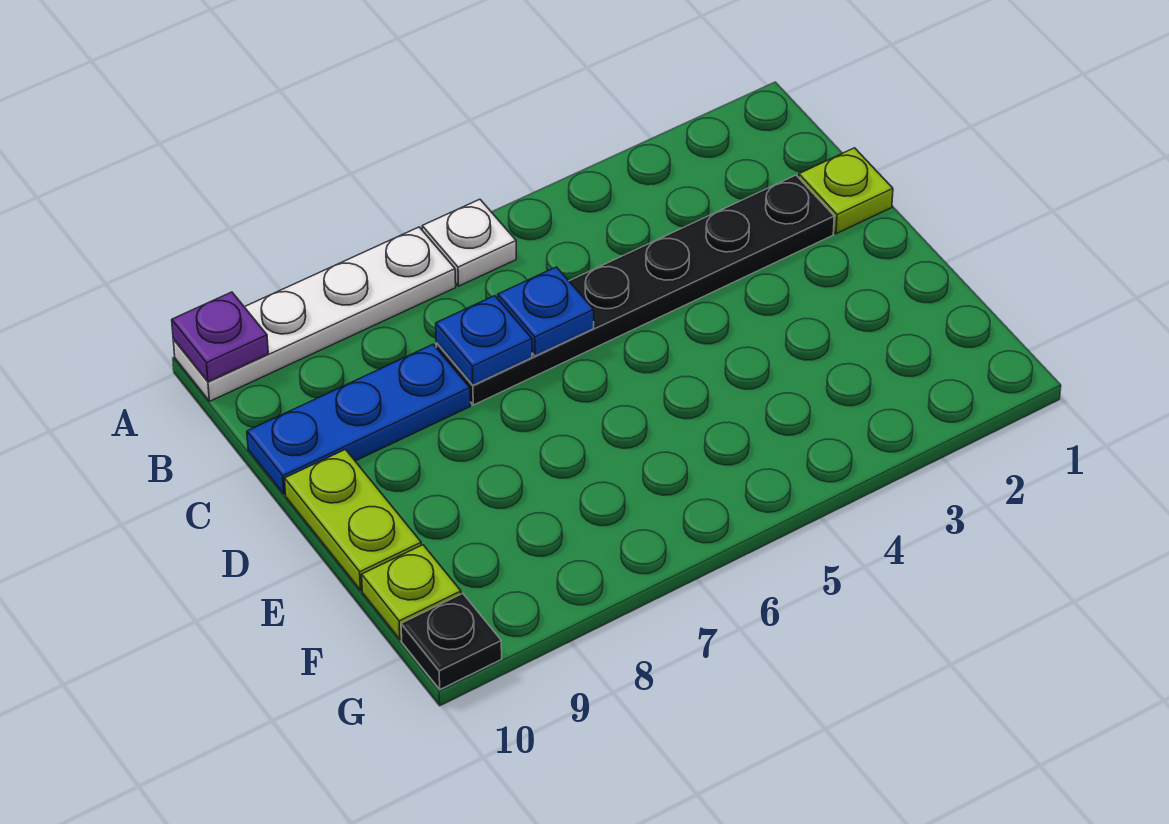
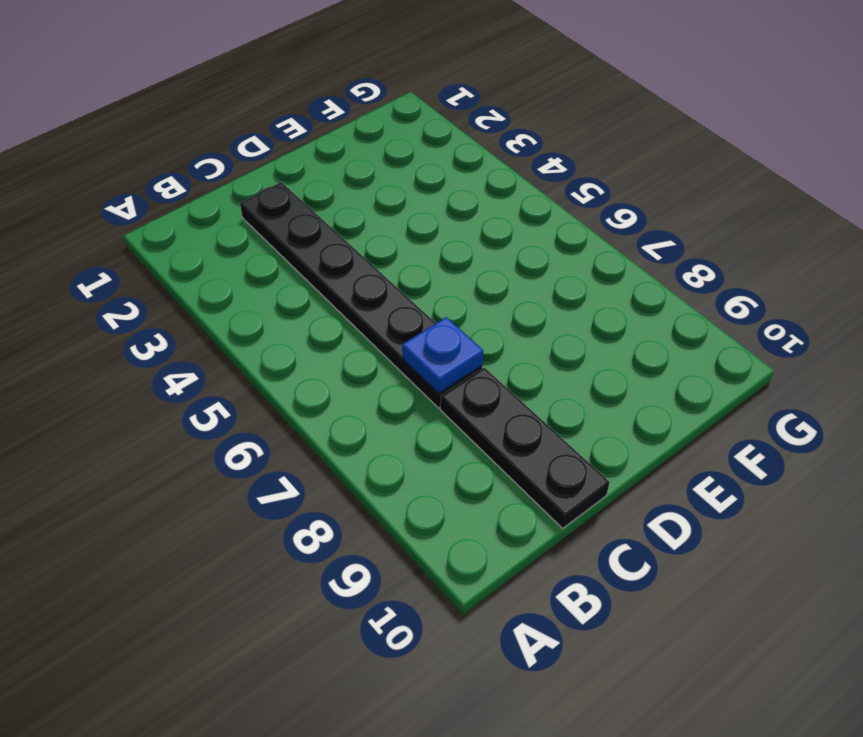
black plate C8:C10 level 1 -> blue plate C8:C10 level 1
none -> white plate A6 level 1
none -> white plate A7:A10 level 1

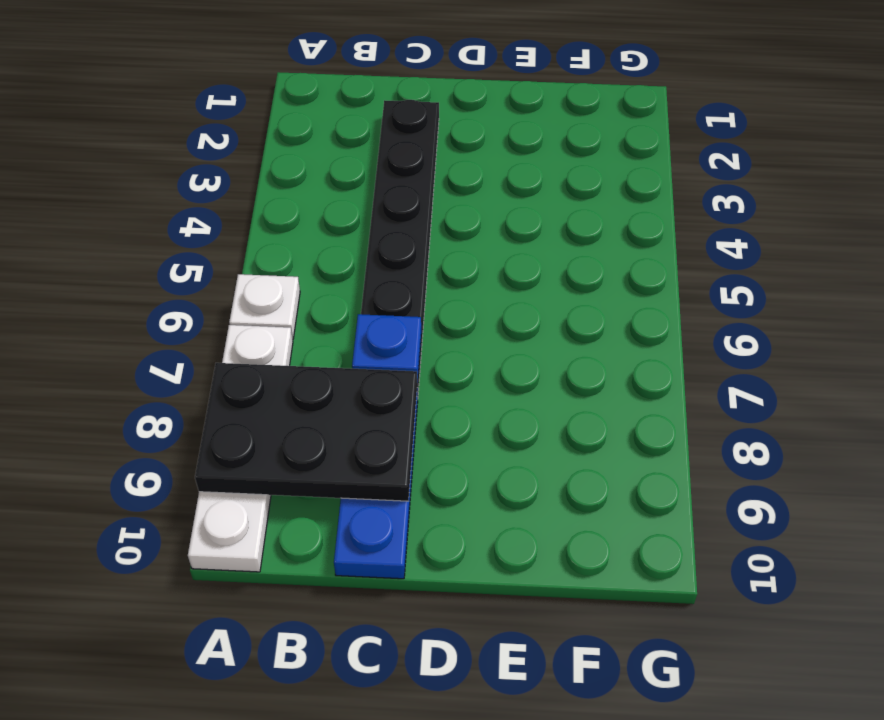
black plate A8:C9 level 2 -> none
none -> lime plate C1 level 1
none -> lime plate D10:E10 level 1

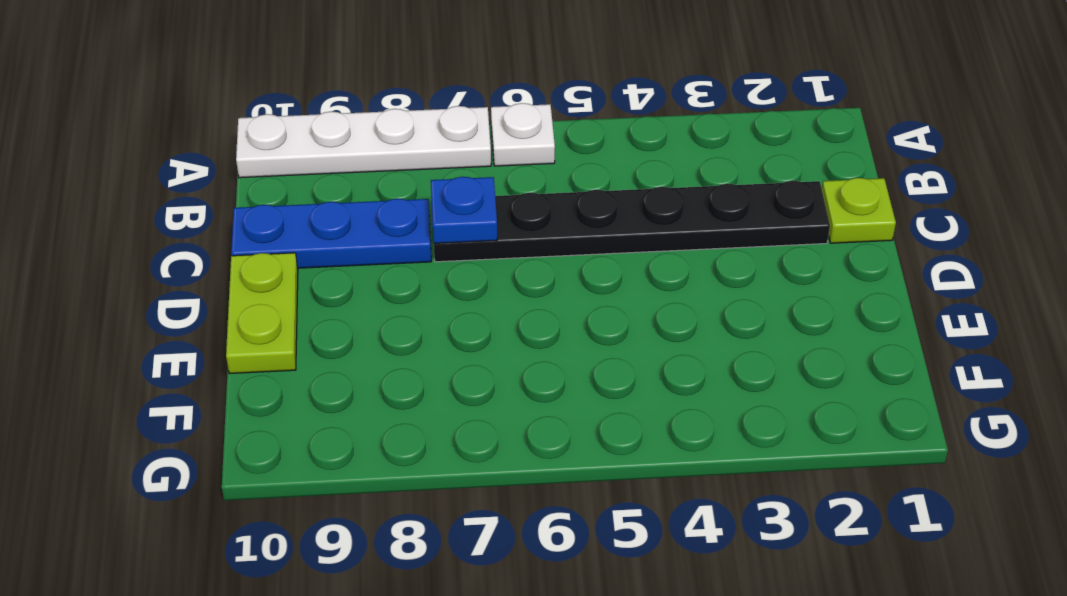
none -> lime plate F10 level 1
none -> black plate G10 level 1

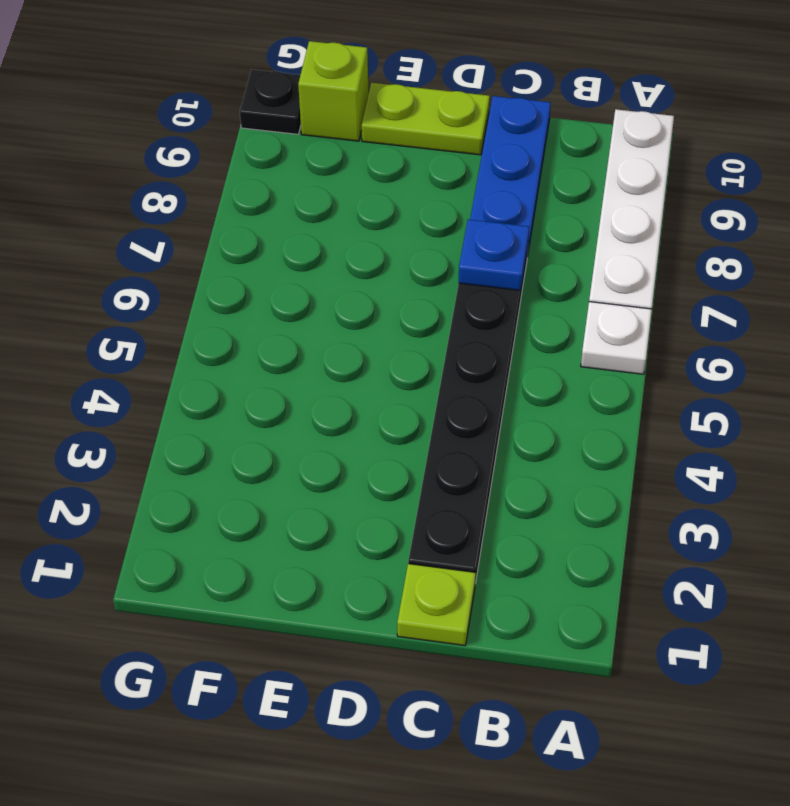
lime brick F10 level 1 -> lime plate F10 level 1
none -> purple plate A10 level 2
none -> blue plate C6 level 2

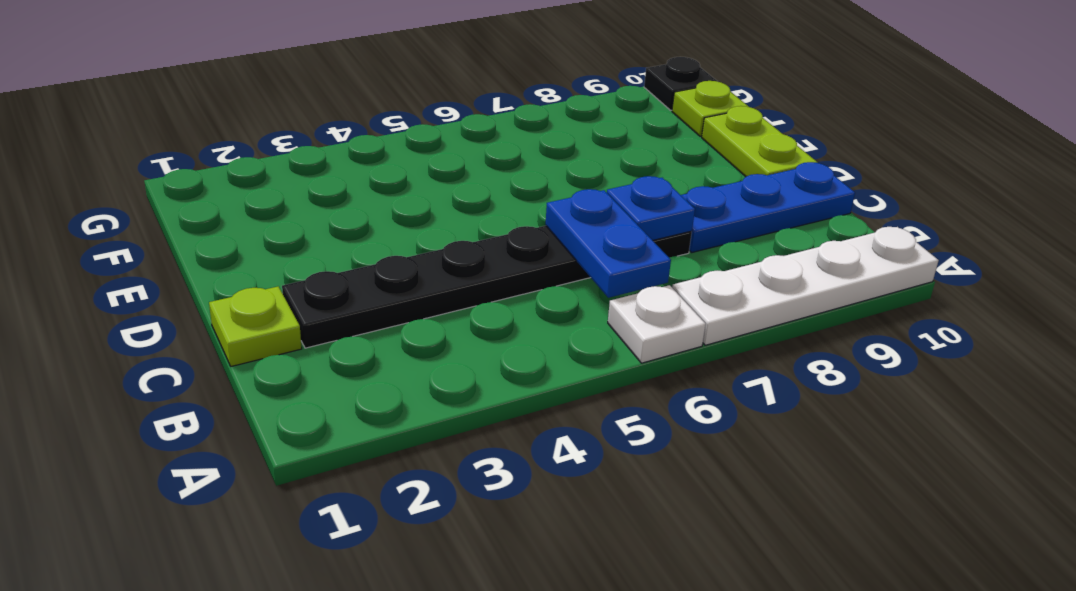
blue plate B6:C6 level 2 -> blue plate C6 level 2
none -> purple plate A10 level 2

